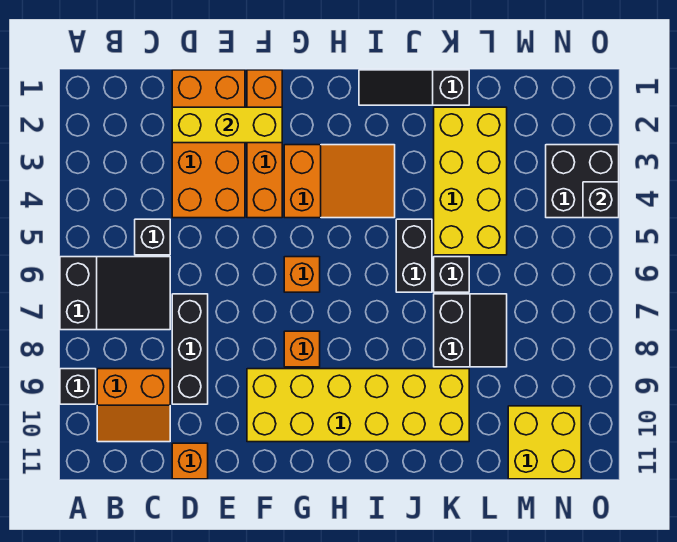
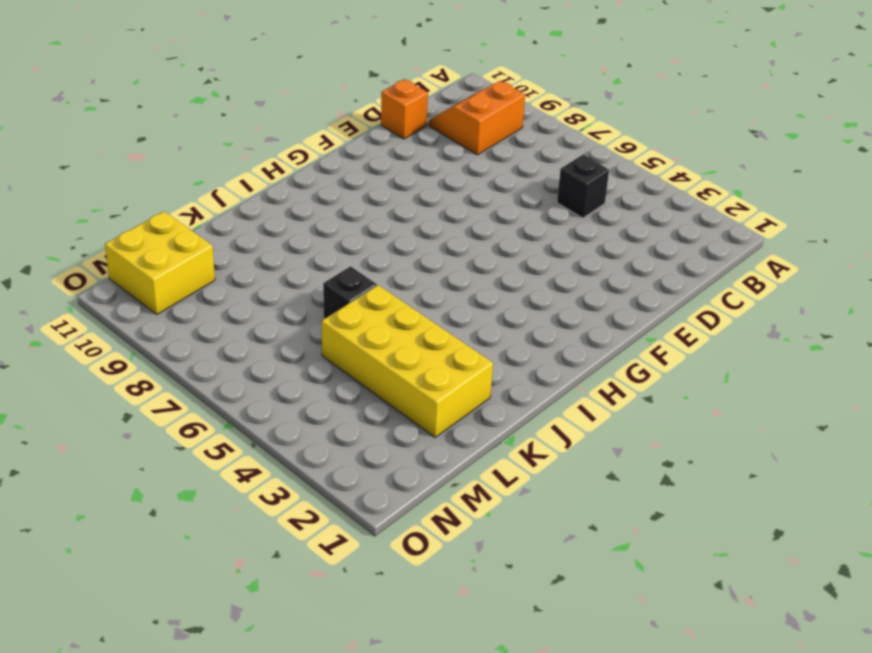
none -> black slope A6:C7 level 1 top A
none -> black brick A9 level 1
none -> orange brick D1:E4 level 1

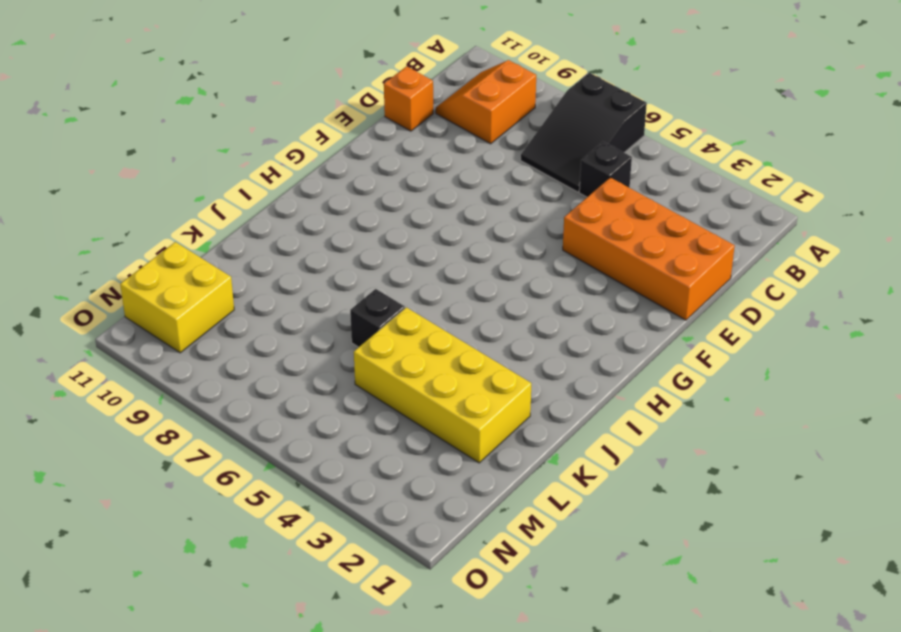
none -> black brick A9 level 1
none -> black brick D7:D9 level 1
none -> orange brick F1:F4 level 1

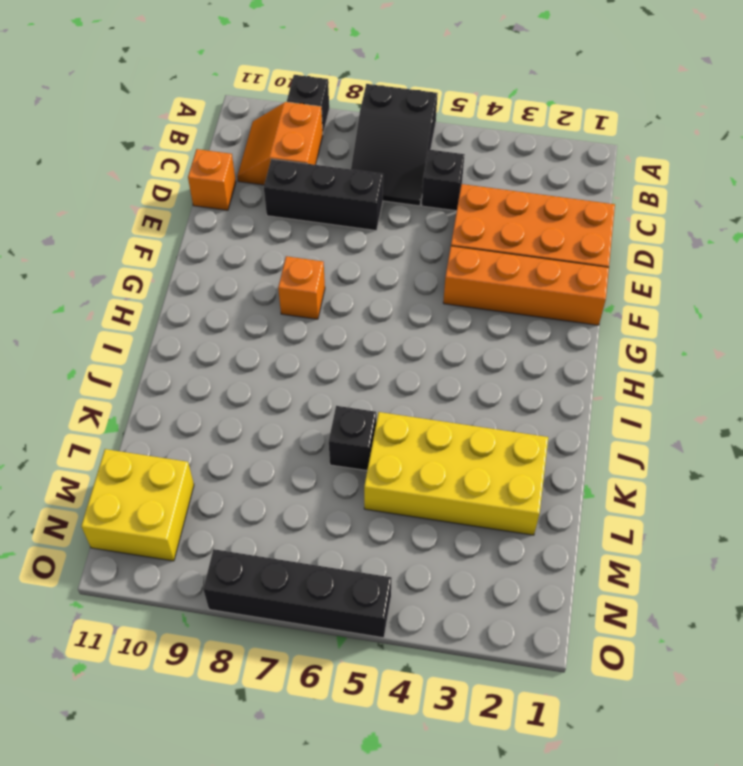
black brick O5:O8 level 1 -> none
none -> yellow brick F9:K10 level 1
none -> orange slope G3:I4 level 1 top G
none -> orange brick G6 level 1

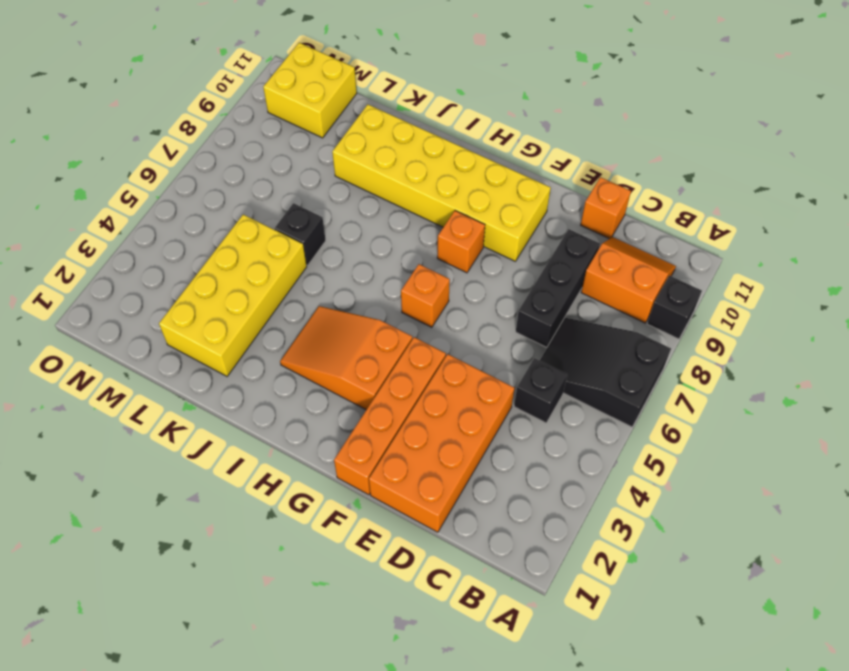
none -> black slope I1:K1 level 1 top K
none -> black brick J5:J6 level 1
none -> black slope K7:L8 level 1 top K

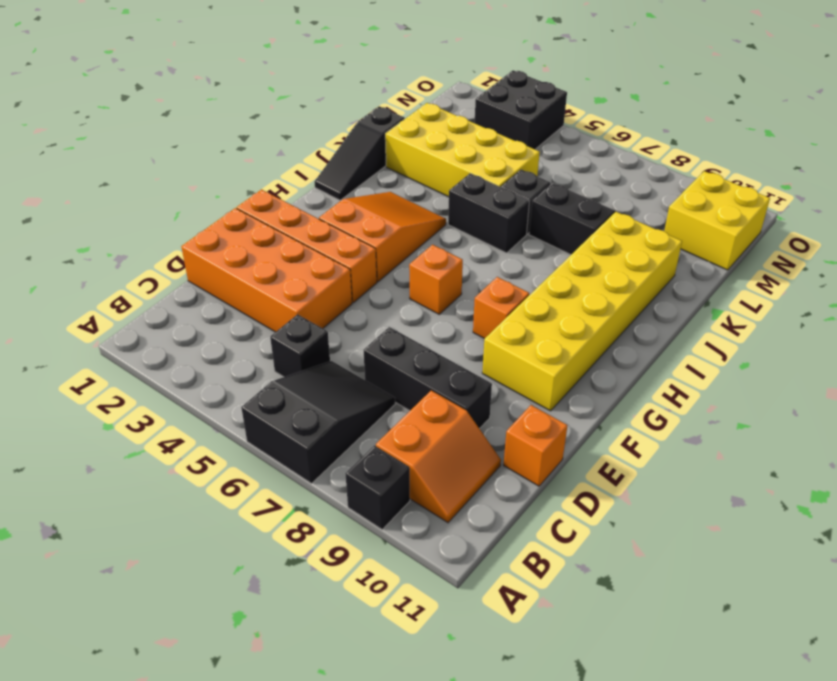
none -> yellow brick D2:F2 level 2
none -> black brick O4 level 2

